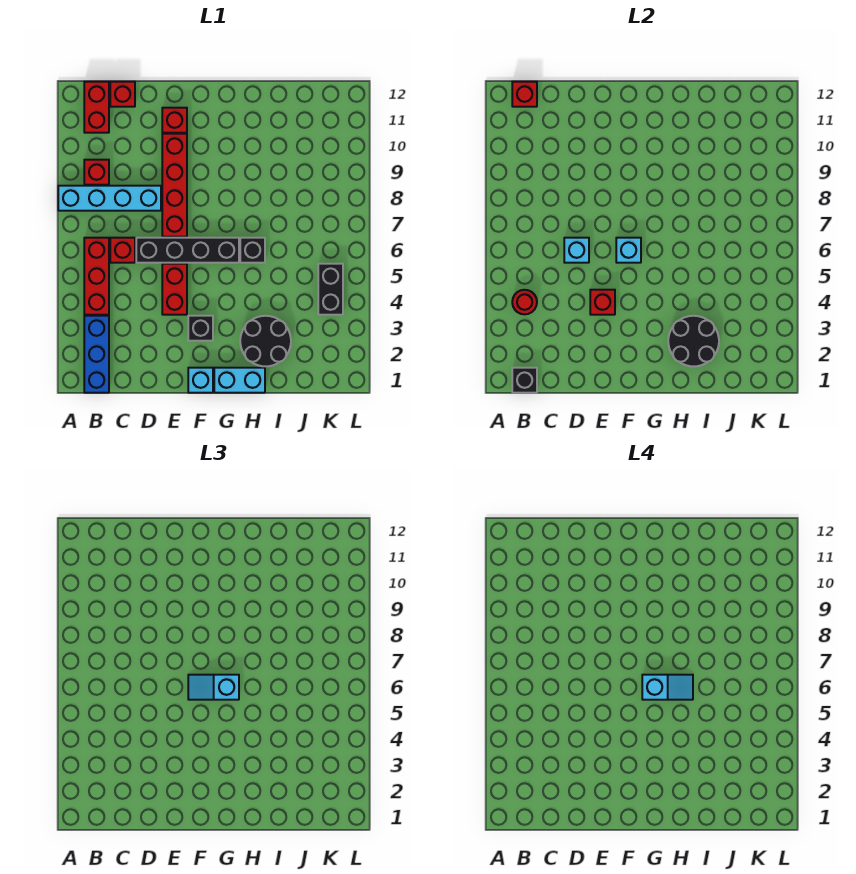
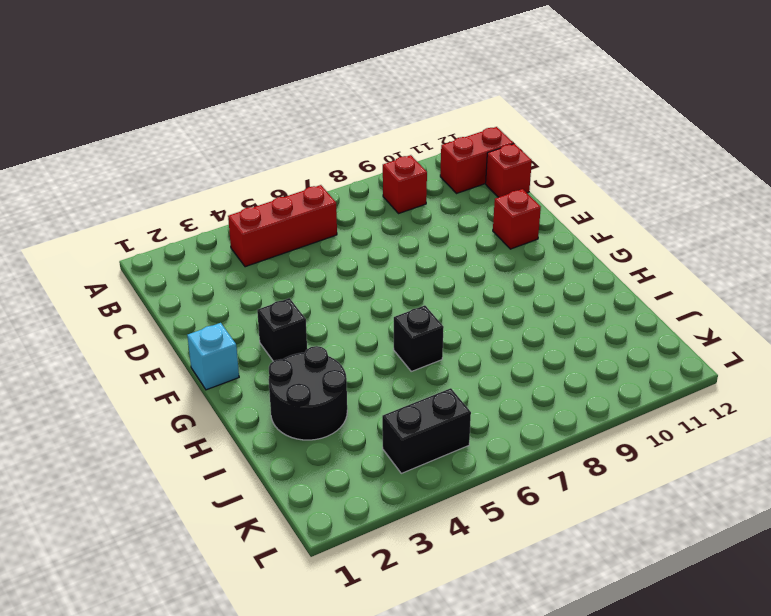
none -> cyan brick A8:D8 level 1
none -> blue brick B1:B3 level 1
none -> red brick C6 level 1

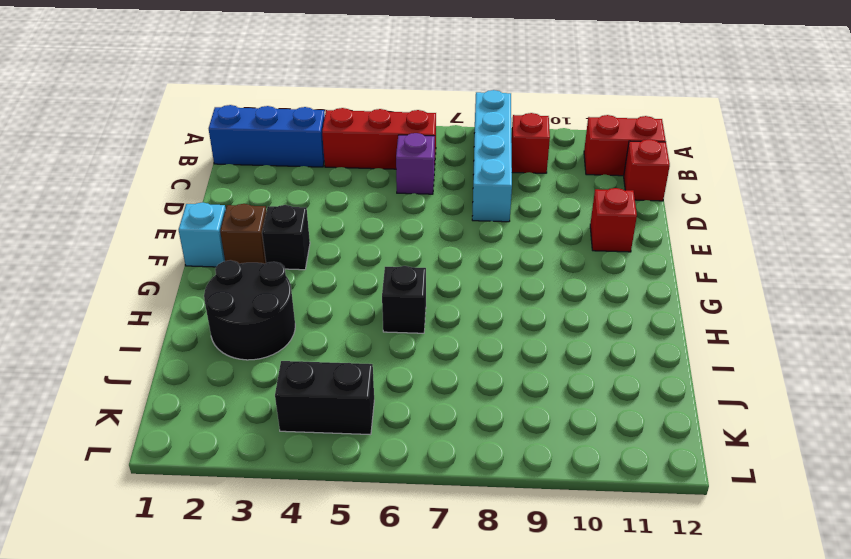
purple brick C6 level 1 -> red brick C6 level 1
brown brick F2 level 1 -> none
none -> black brick D6:G6 level 1
none -> red brick E4:E5 level 1
none -> red brick E7:E10 level 1

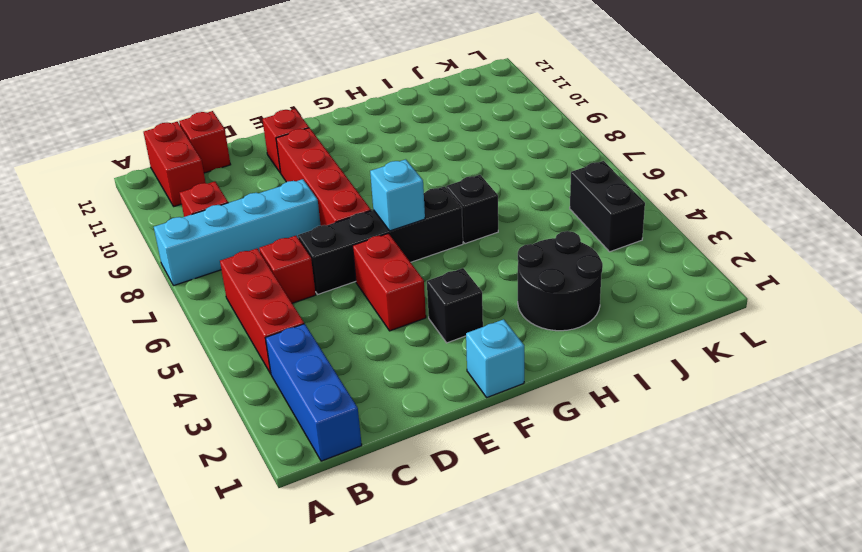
none -> cyan brick G1:H1 level 1
none -> black brick B1 level 2
none -> red round brick B4 level 2

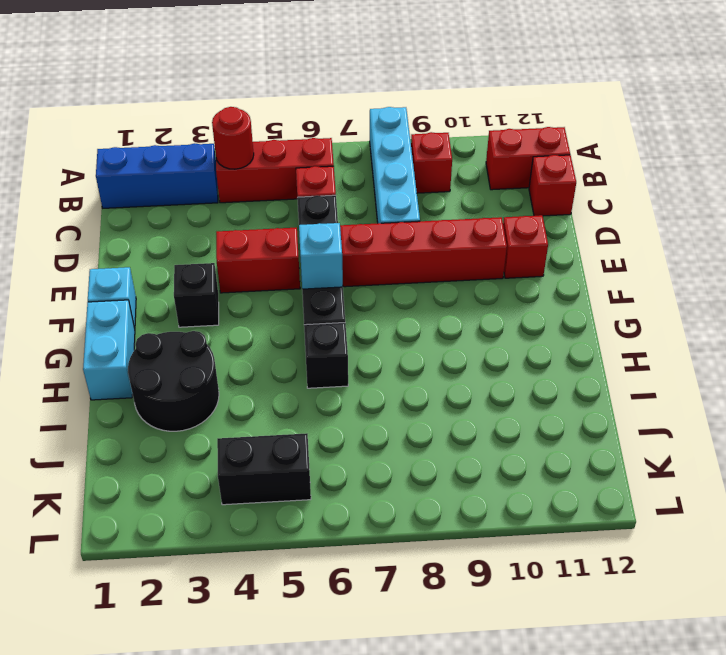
none -> black brick B1 level 2
none -> red brick B12 level 2
none -> cyan brick D6 level 2

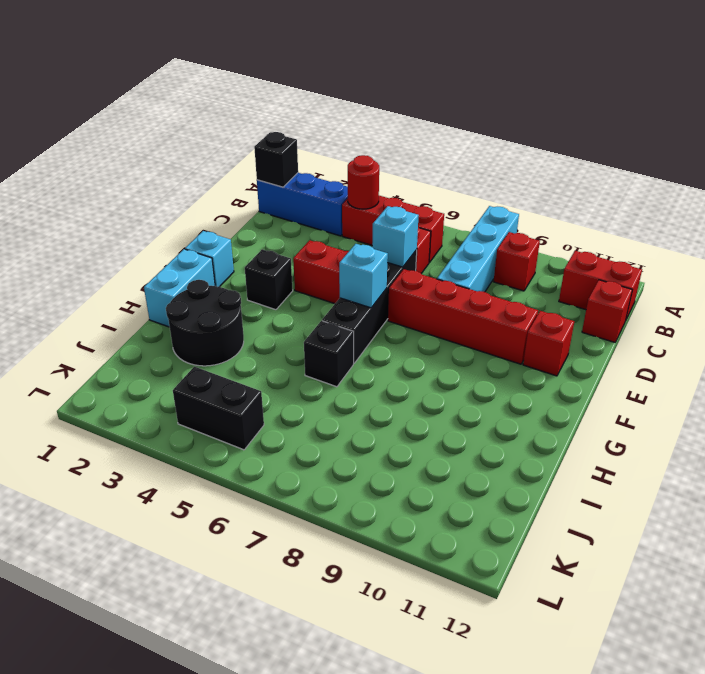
none -> red brick B12 level 2
none -> red brick E4 level 2
none -> black round brick H2:I3 level 2

